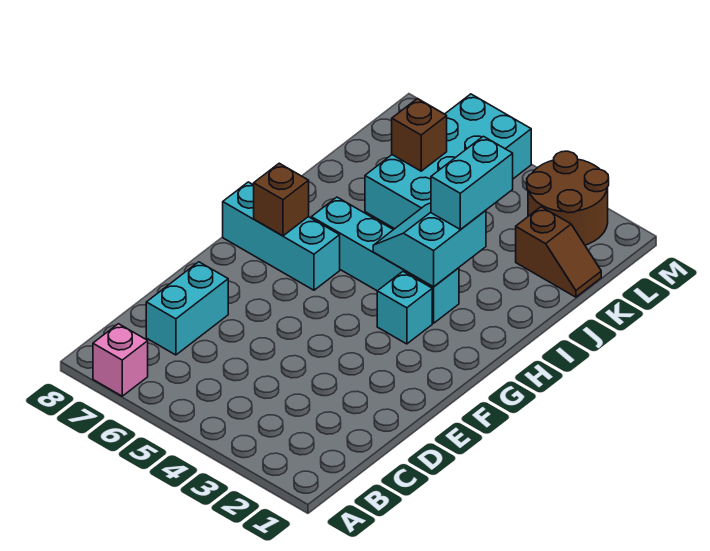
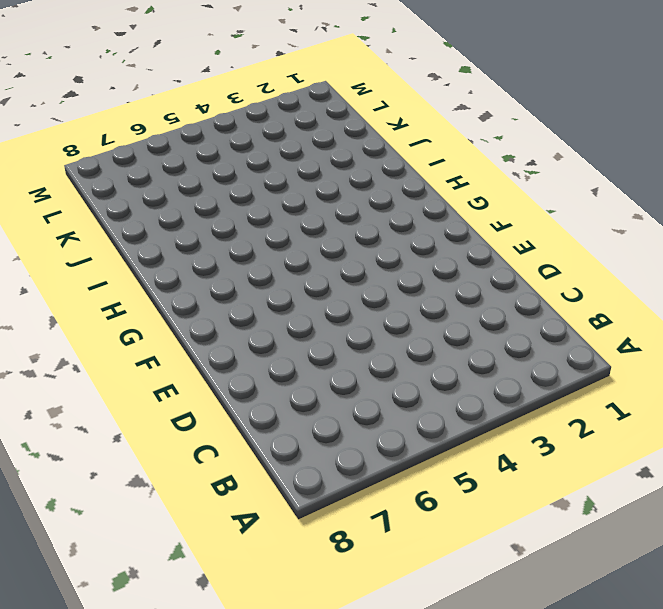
none -> pink brick A7 level 1
none -> cyan brick C7:D7 level 1
none -> cyan brick G3 level 1

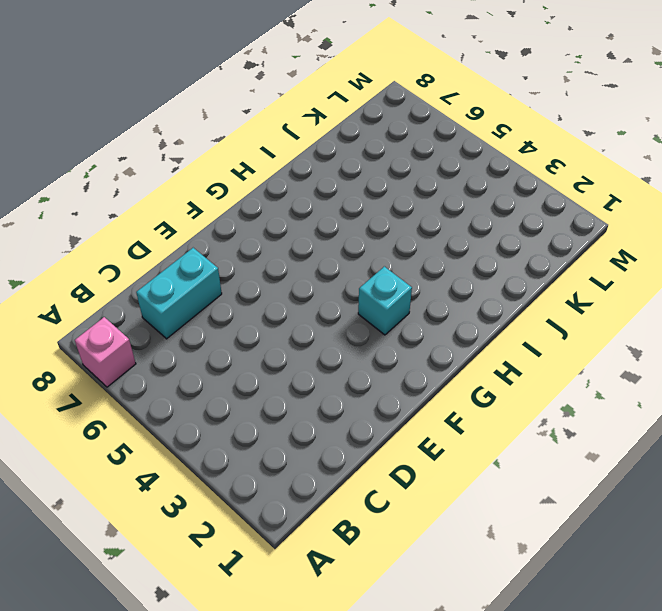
none -> cyan brick G6:G8 level 1
none -> cyan brick H3:H6 level 1
none -> cyan brick J5:M6 level 1

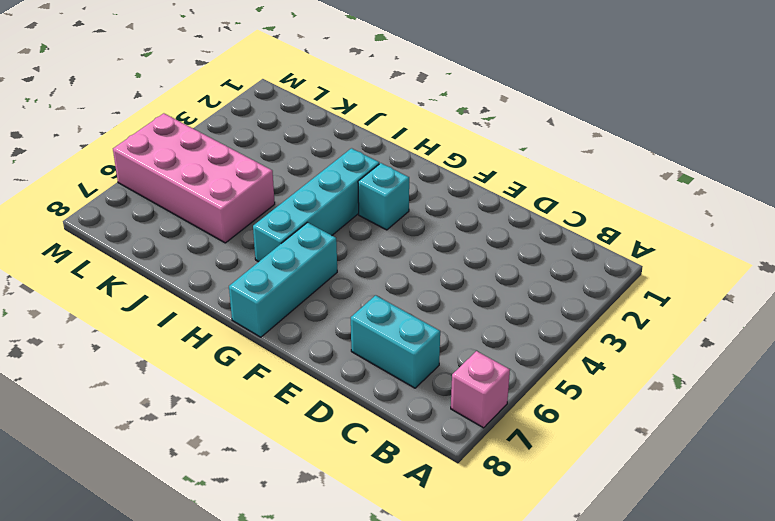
pink brick J5:M6 level 1 -> cyan brick J5:M6 level 1
none -> brown slope K1:K2 level 1 top 2
none -> brown round brick L2:M3 level 1
none -> brown brick G7 level 2

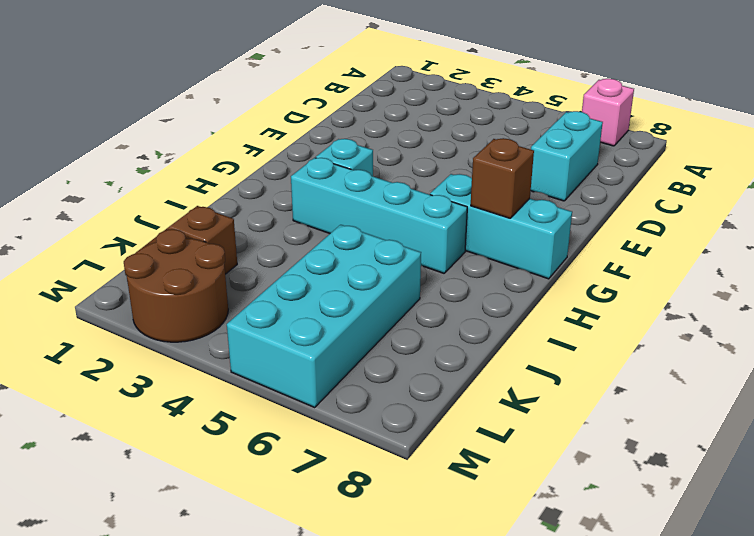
none -> cyan slope H3:I4 level 2 top 3
none -> brown brick K6 level 2
none -> cyan brick I3:J3 level 3

